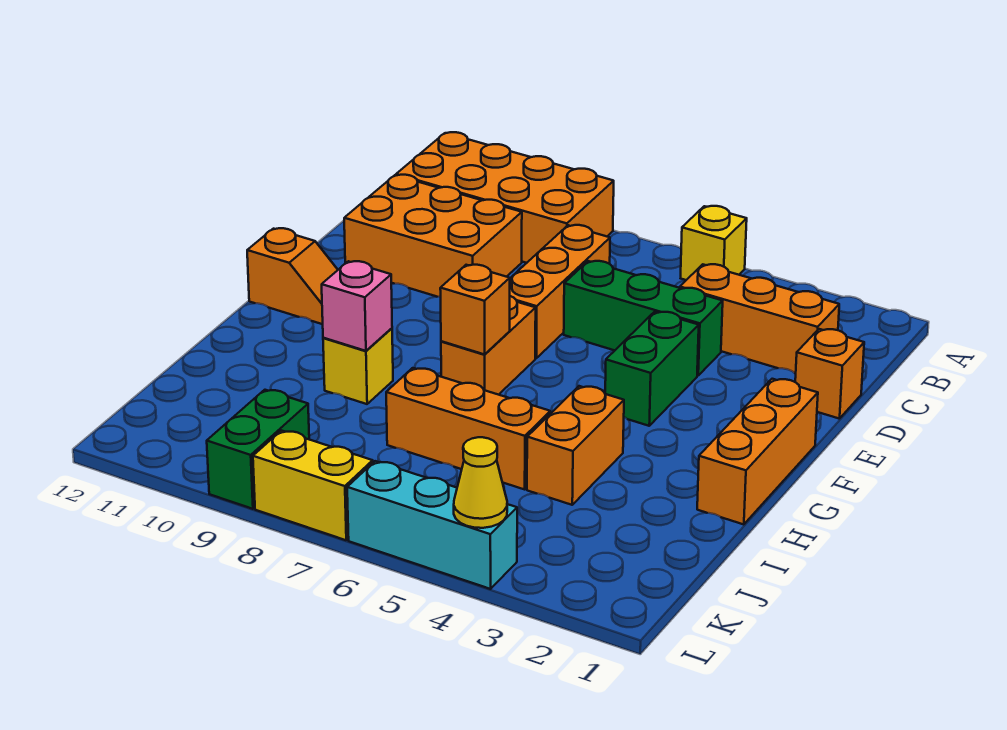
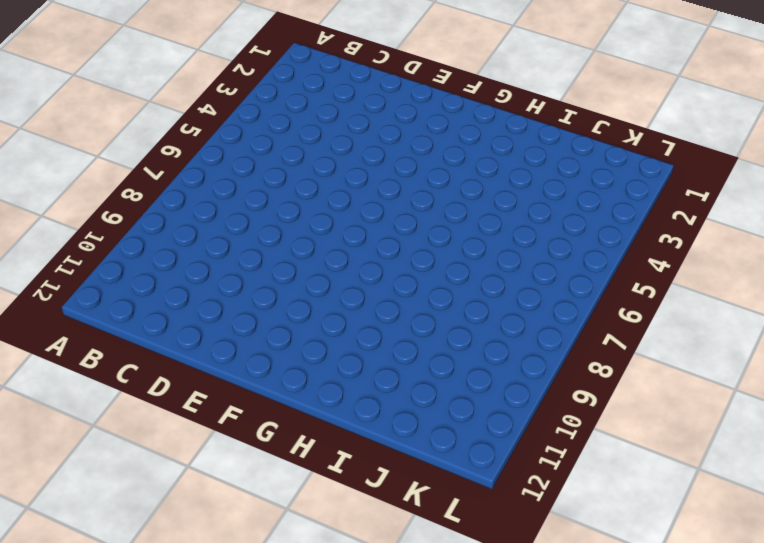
none -> yellow brick A5 level 1
none -> orange brick A8:B11 level 1
none -> orange brick C2:C4 level 1

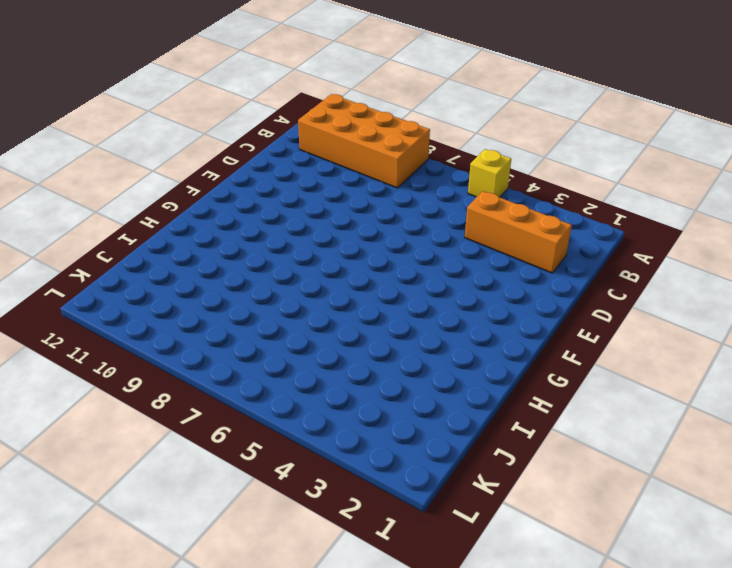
none -> orange brick C7:E7 level 1
none -> orange brick C9:D11 level 1
none -> orange brick D1 level 1

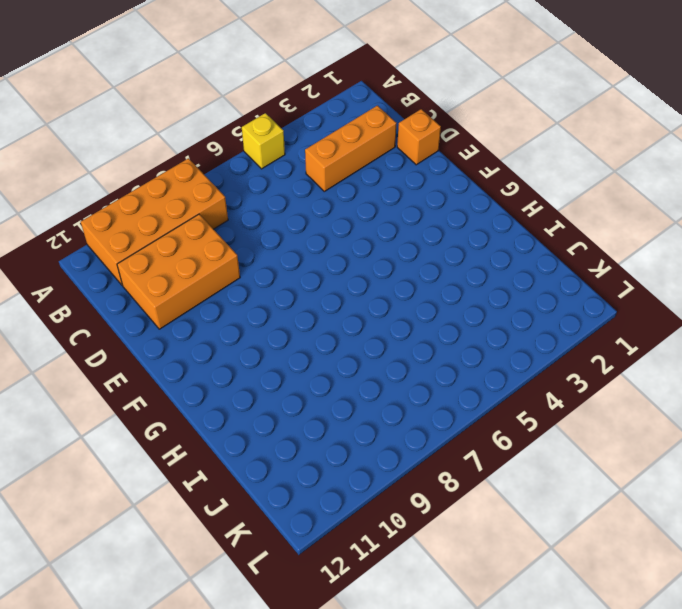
none -> orange brick C7:E7 level 1
none -> green brick D4:D6 level 1
none -> green brick E4:F4 level 1

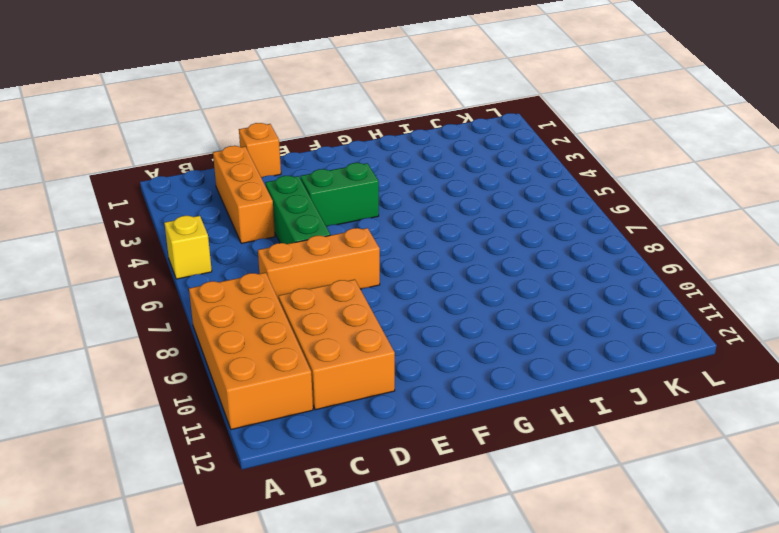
none -> orange brick F1:H1 level 1
none -> orange brick F7:G7 level 1
none -> orange slope F11:F12 level 1 top 12

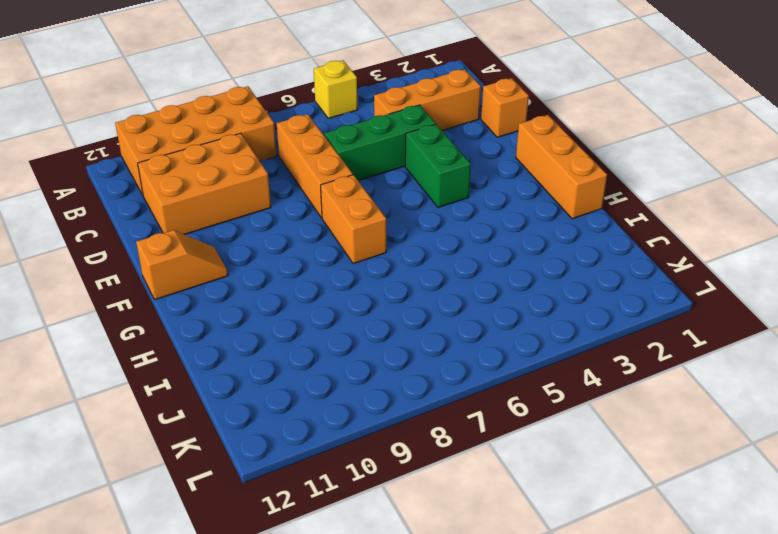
none -> orange brick H4:I4 level 1
none -> yellow brick H9 level 1
none -> orange brick I5:I7 level 1

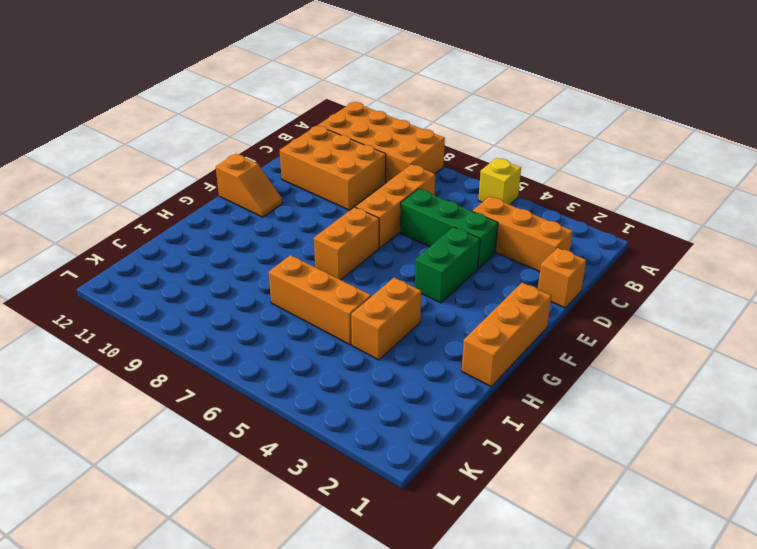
none -> yellow brick H9 level 1
none -> green brick K9:L9 level 1
none -> cyan brick L4:L6 level 1

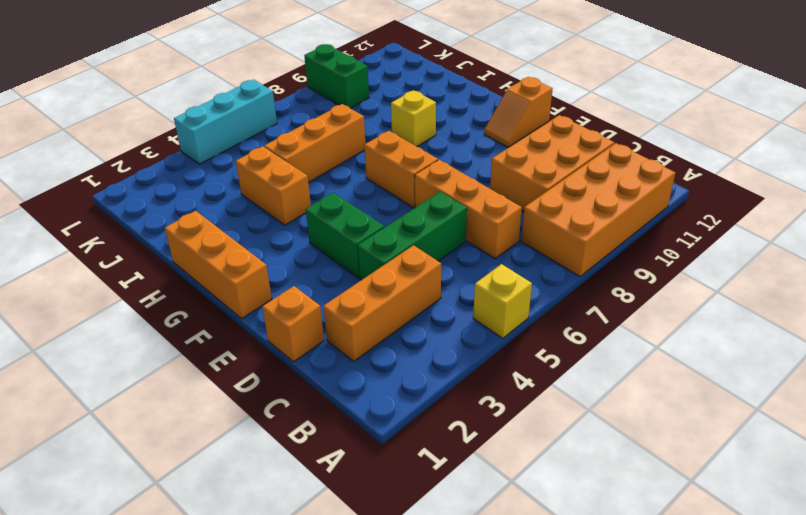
none -> yellow brick L7:L8 level 1
none -> orange brick G7 level 2
none -> pink brick H9 level 2

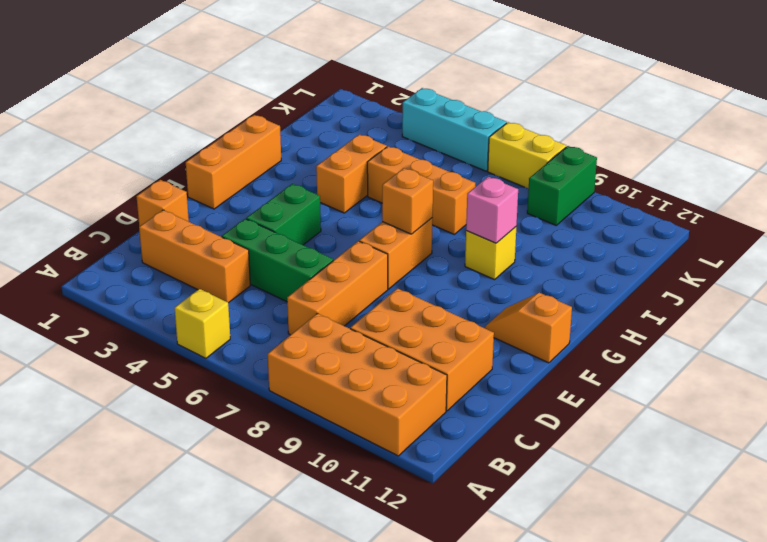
none -> yellow cone L4 level 2

